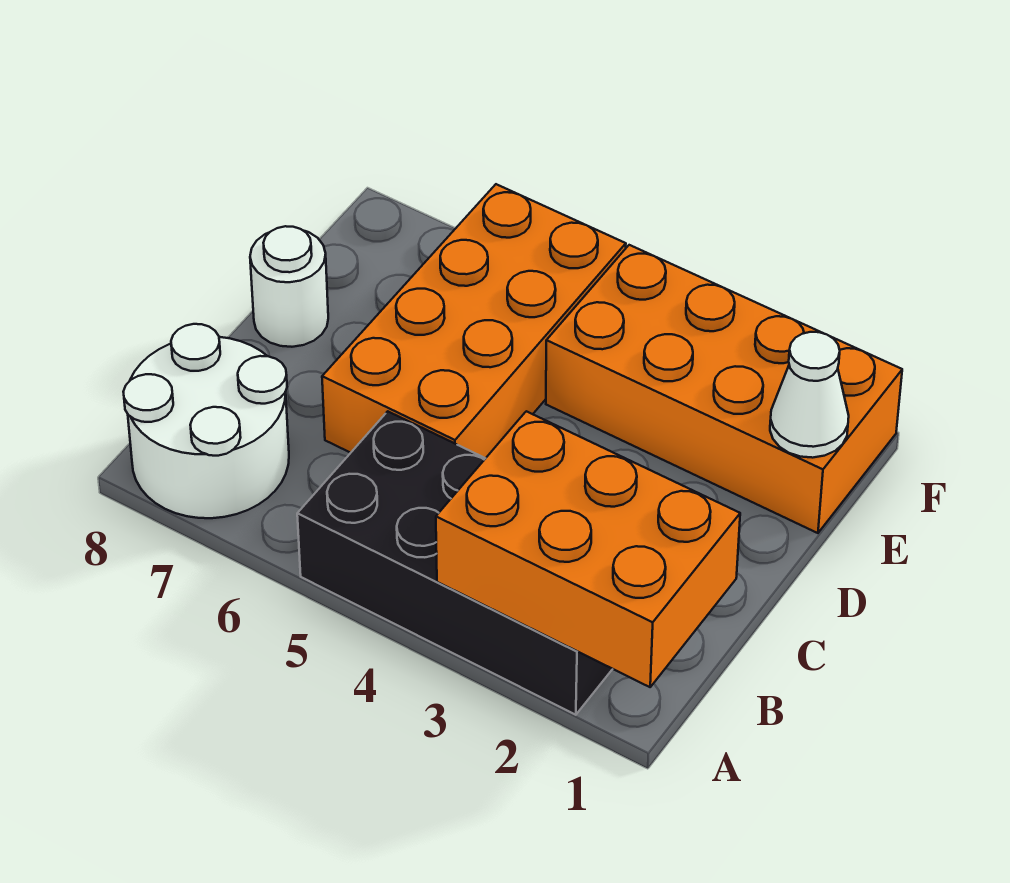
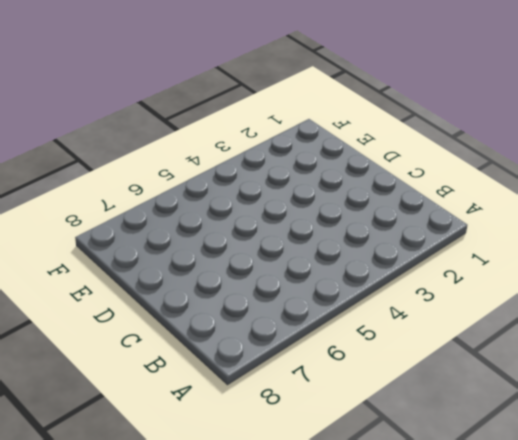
none -> black brick A2:B5 level 1
none -> white round brick A7:B8 level 1

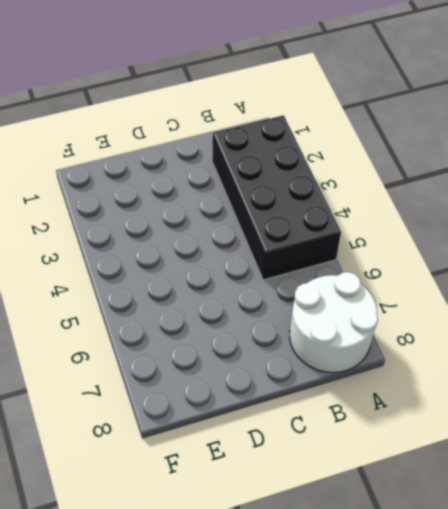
none -> orange brick C5:F6 level 1
none -> white round brick D8 level 1

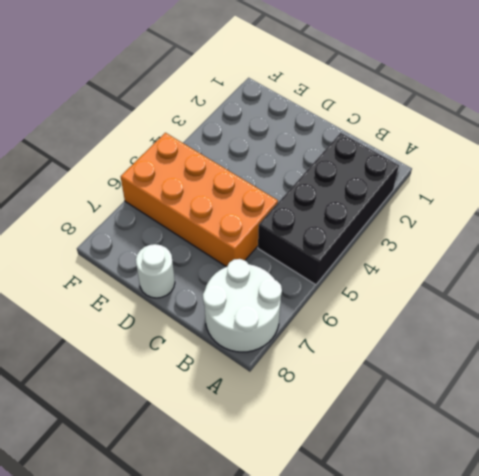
none -> orange brick E1:F4 level 1
none -> orange brick A1:B3 level 2

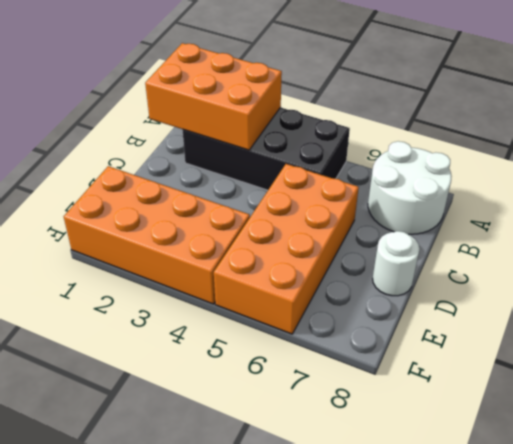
none -> white cone E1 level 2

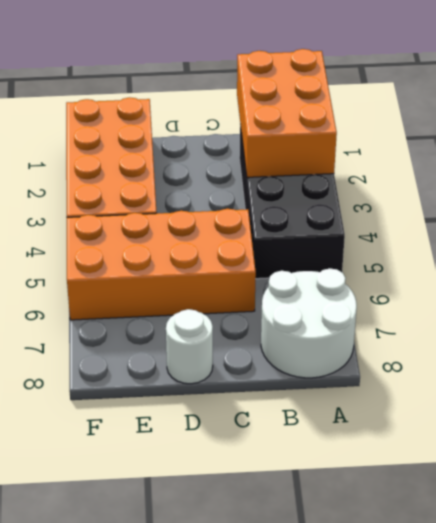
none -> white cone E1 level 2

